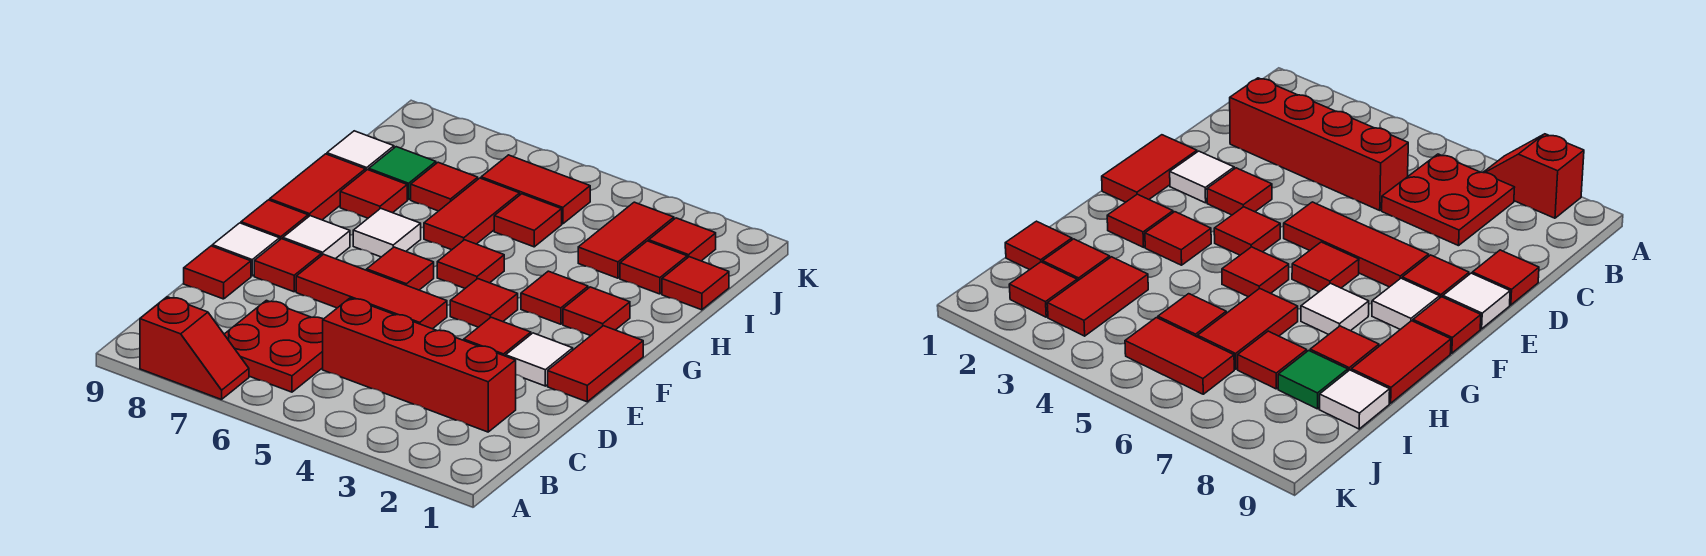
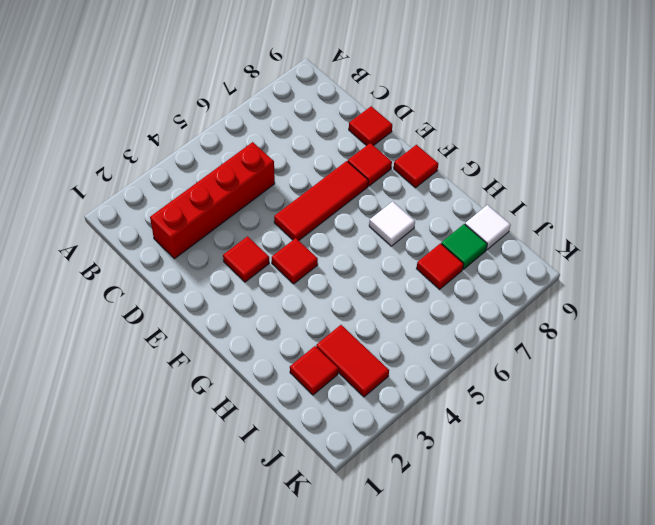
none -> red slope A7:A8 level 1 top 8
none -> red plate B6:C7 level 1
none -> red tile E1:F1 level 1
none -> white tile E2 level 1

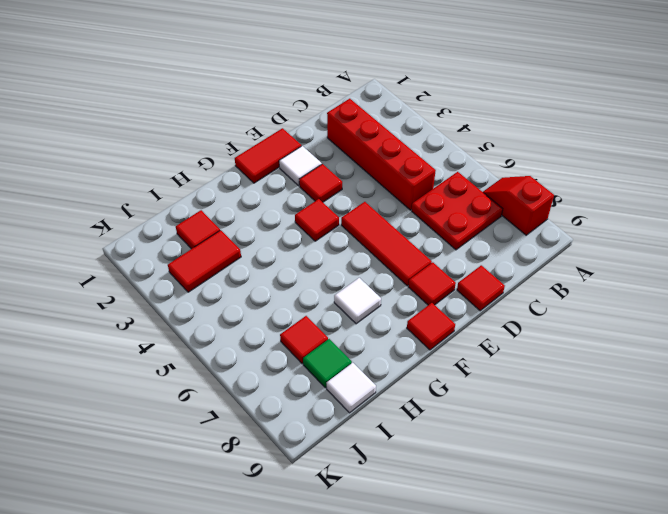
none -> white tile E9 level 1
none -> red tile F6 level 1
none -> white tile F8 level 1
none -> red tile G2 level 1

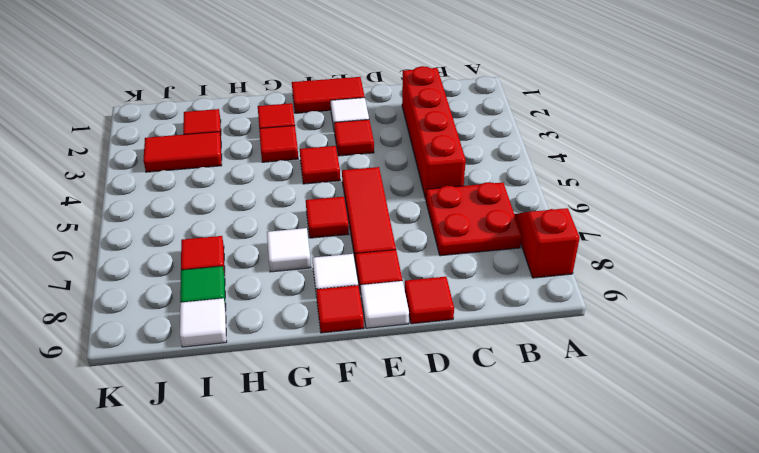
none -> red tile G5 level 1
none -> red tile G9:H9 level 1
none -> red tile H6:I6 level 1
none -> red tile H8 level 1

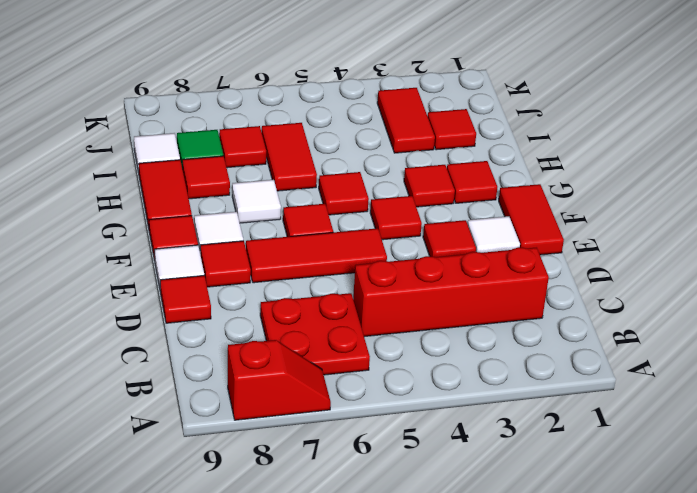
none -> red tile I1 level 1
none -> red tile I5 level 1
none -> red tile J2 level 1
none -> red tile J5:J6 level 1

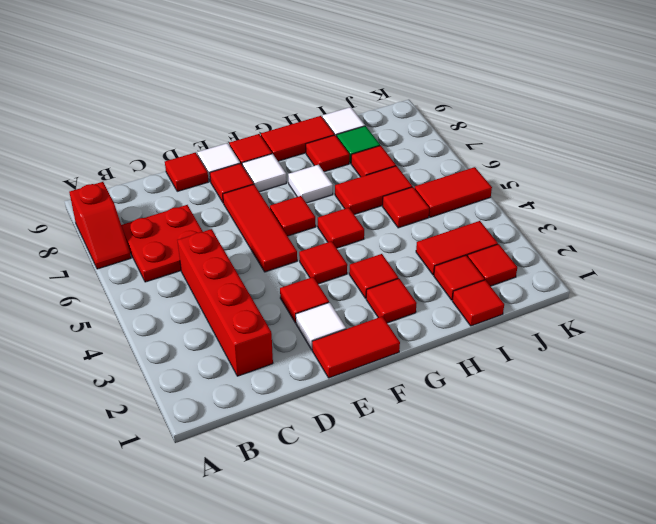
red tile J5:K5 level 1 -> red tile J5:J6 level 1

